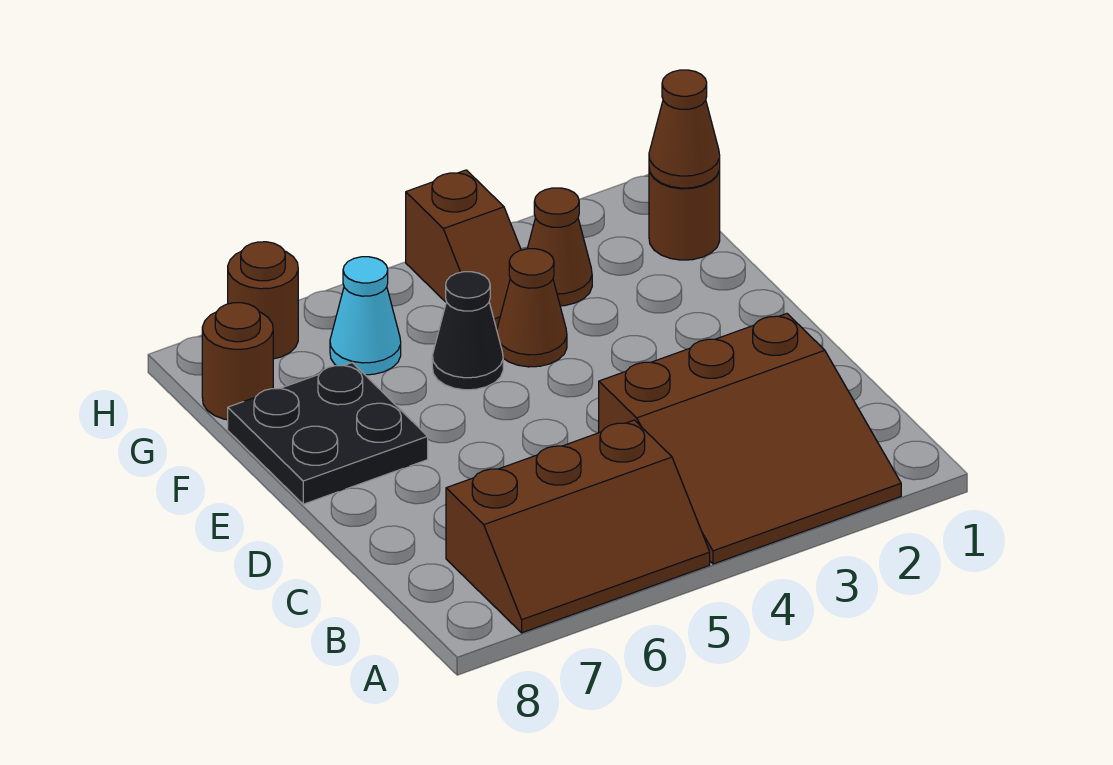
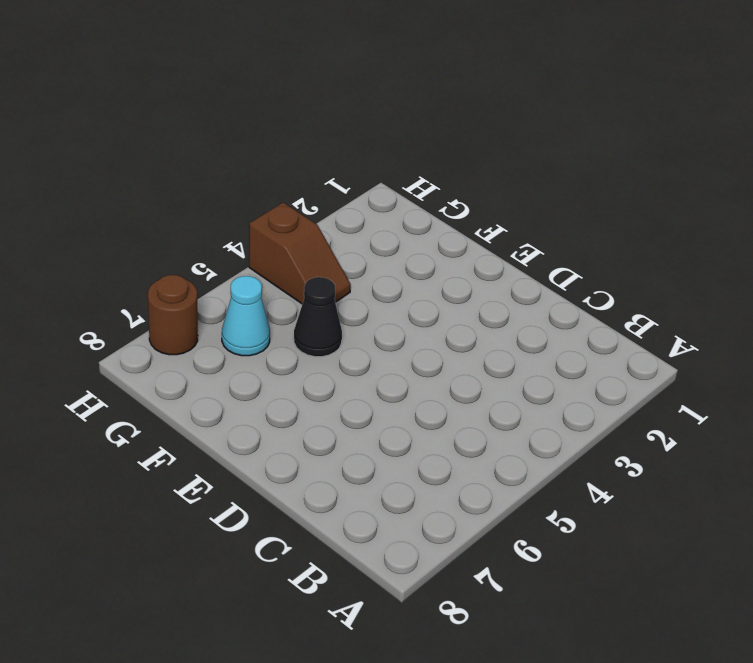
none -> brown slope A2:C4 level 1 top C
none -> brown slope A5:B7 level 1 top B
none -> black plate E7:F8 level 1

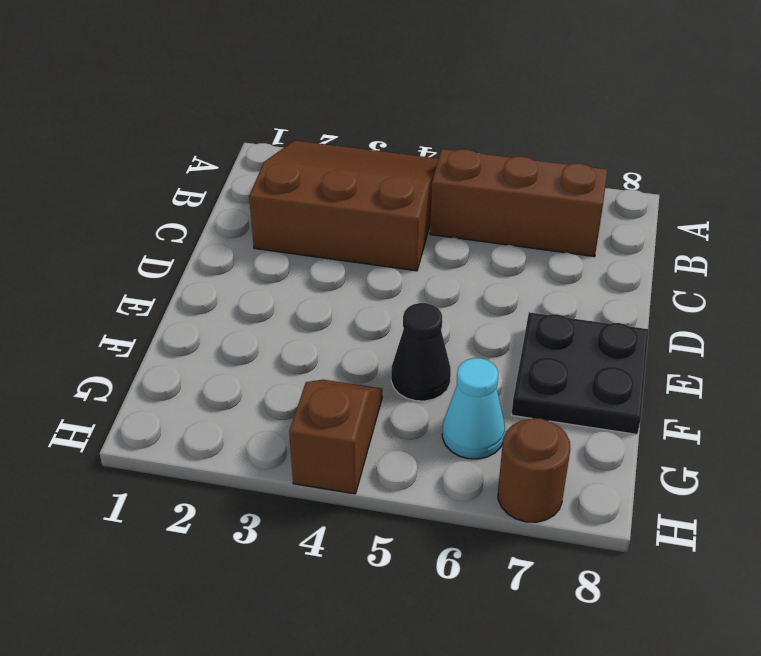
none -> brown cone F4 level 1
none -> brown round brick G1 level 1
none -> brown cone G3 level 1

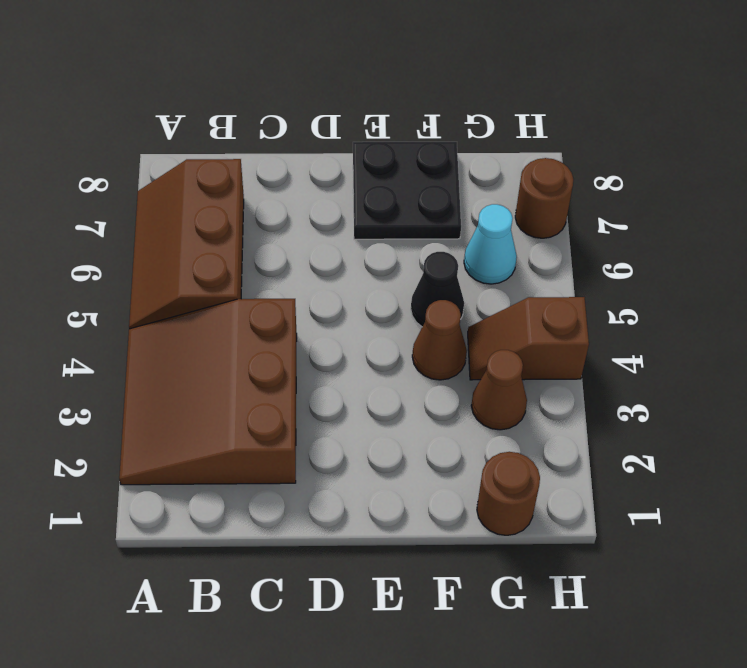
none -> brown round brick G8 level 1
none -> brown cone G1 level 2

